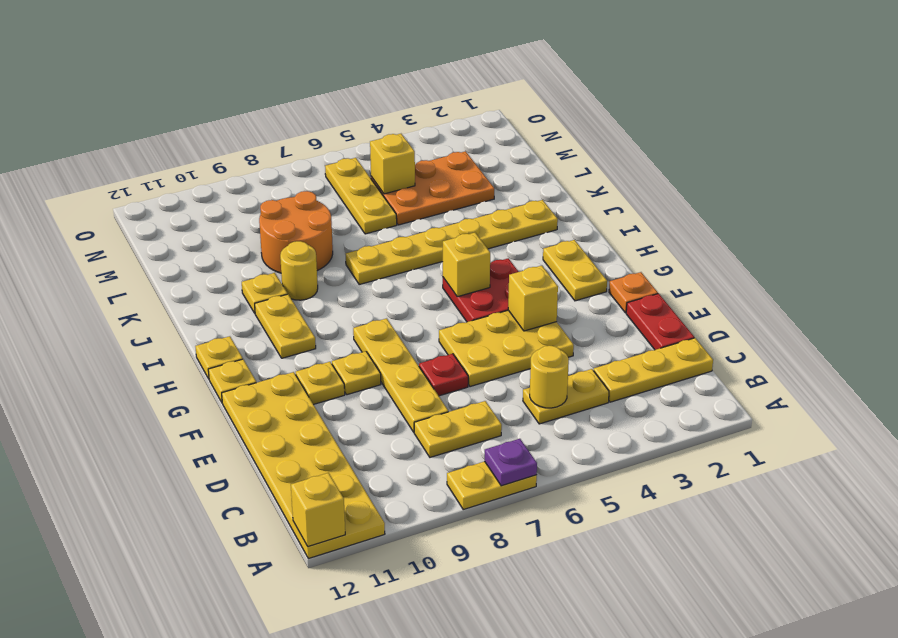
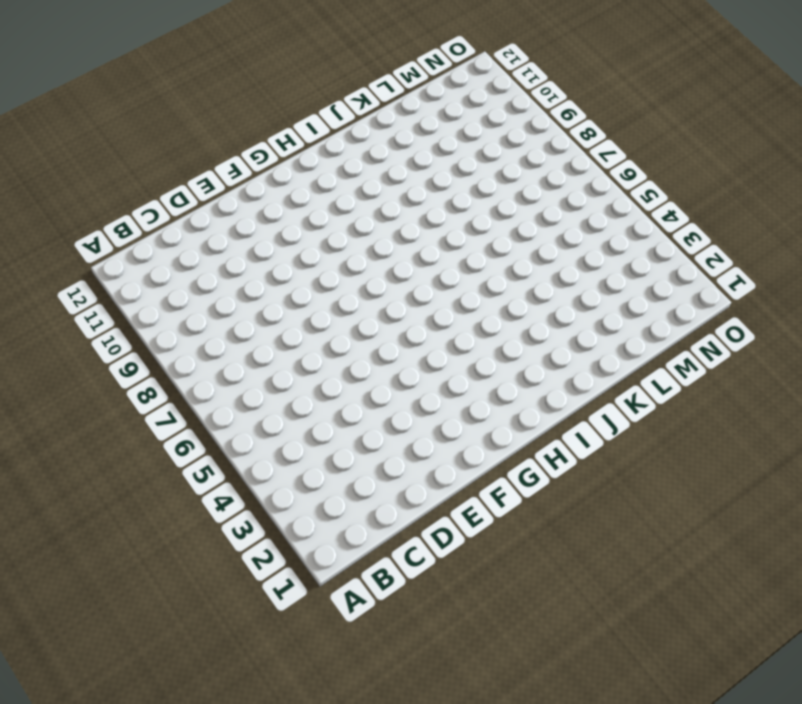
none -> yellow plate A7:A8 level 1
none -> yellow plate A11:F12 level 1
none -> yellow plate C1:C3 level 1

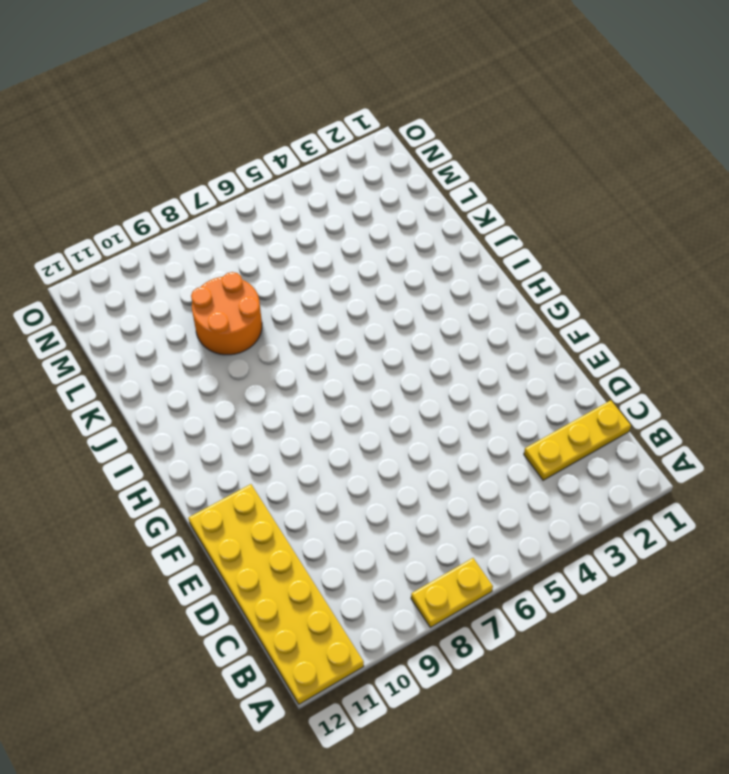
none -> yellow plate C4:C5 level 1
none -> yellow plate C7:C8 level 1
none -> red plate D1:E1 level 1

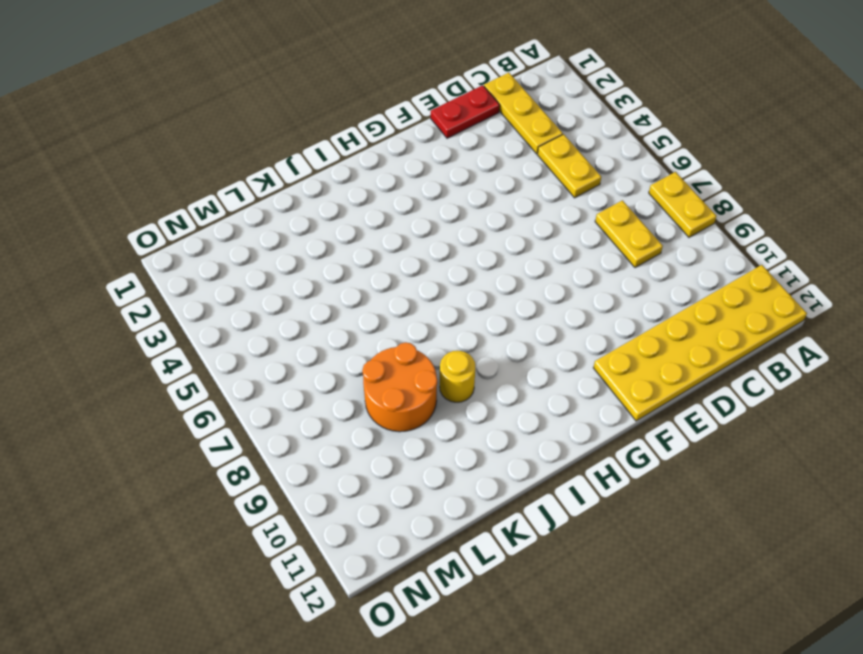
none -> yellow plate D8:G8 level 1
none -> yellow plate E4:F6 level 1
none -> red plate E7 level 1

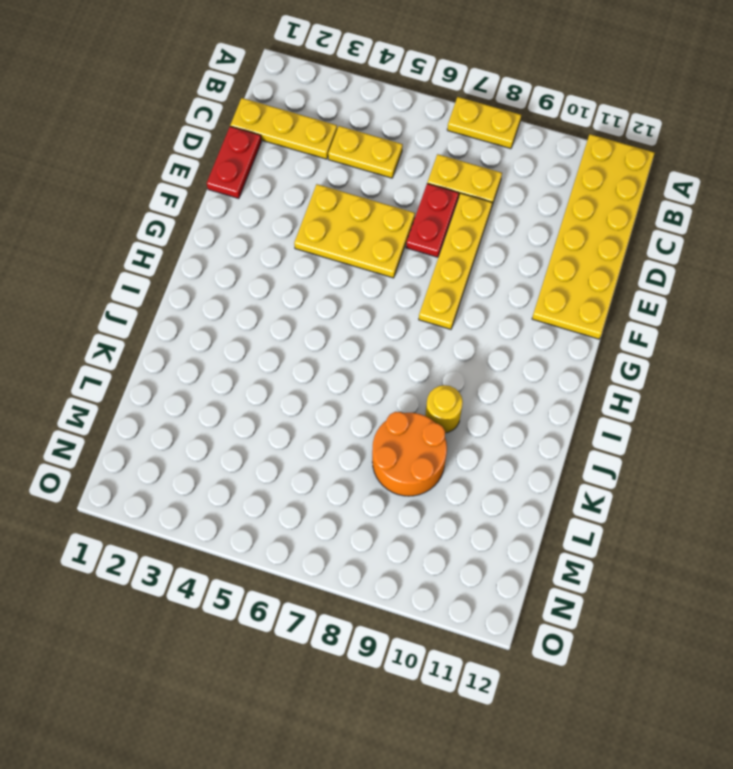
red plate D7:E7 level 1 -> red plate E7 level 1
none -> orange plate F1 level 1
none -> yellow plate F9 level 1
none -> yellow plate F10 level 1

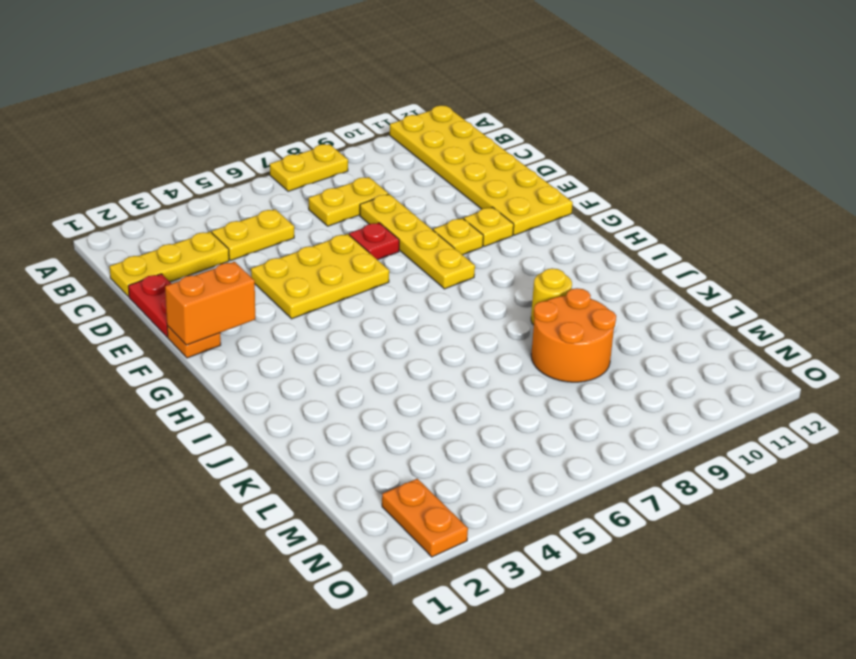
orange brick F1:F2 level 2 -> none
orange plate N2:O2 level 1 -> none
none -> yellow plate G2:H2 level 1
none -> red plate G4:H5 level 1
none -> yellow plate G12 level 1

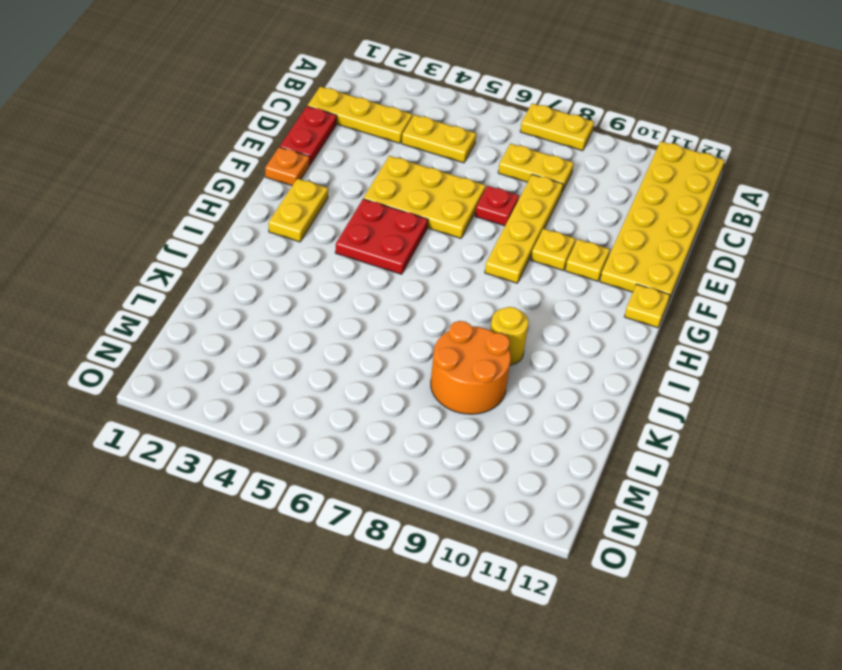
none -> yellow plate H10:I10 level 1
none -> yellow plate H12 level 1
none -> yellow plate J2:J7 level 1

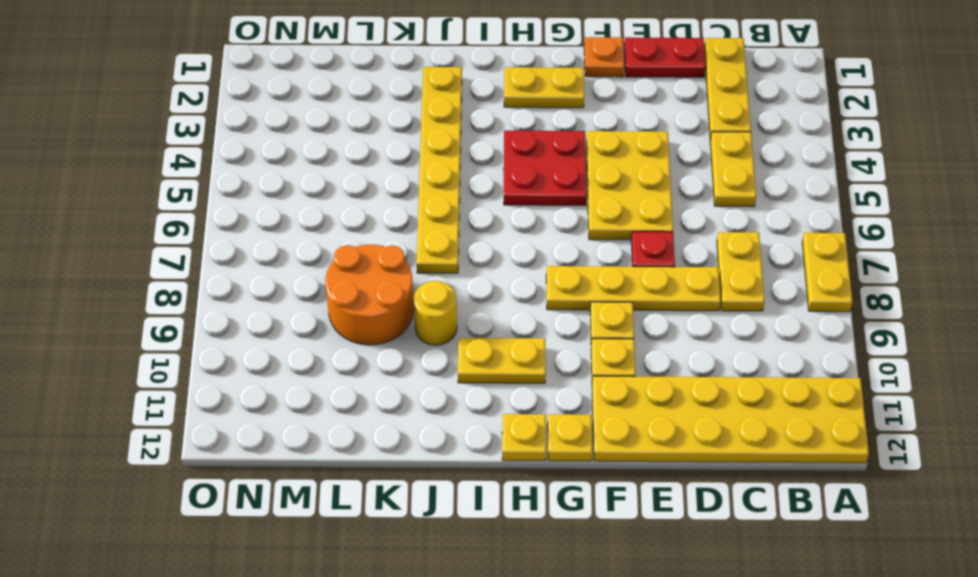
none -> yellow plate J10 level 1
none -> orange plate L3:M5 level 1
none -> yellow plate L6:N6 level 1

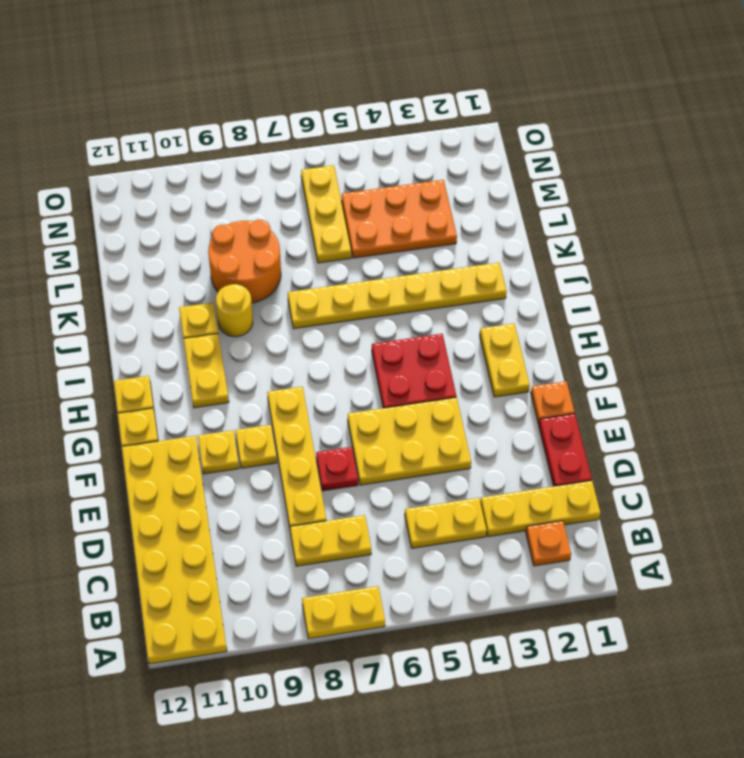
orange plate B2 level 1 -> none
none -> purple plate A7 level 2
none -> yellow brick A12 level 2
none -> yellow round brick C5 level 2

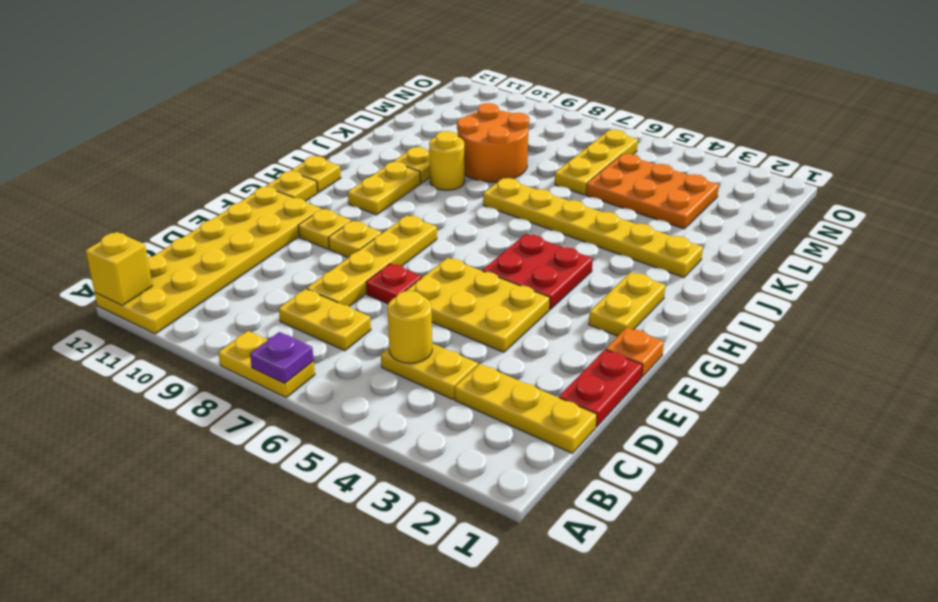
none -> yellow brick F4 level 2
none -> yellow brick H5 level 2
none -> yellow brick M5 level 2

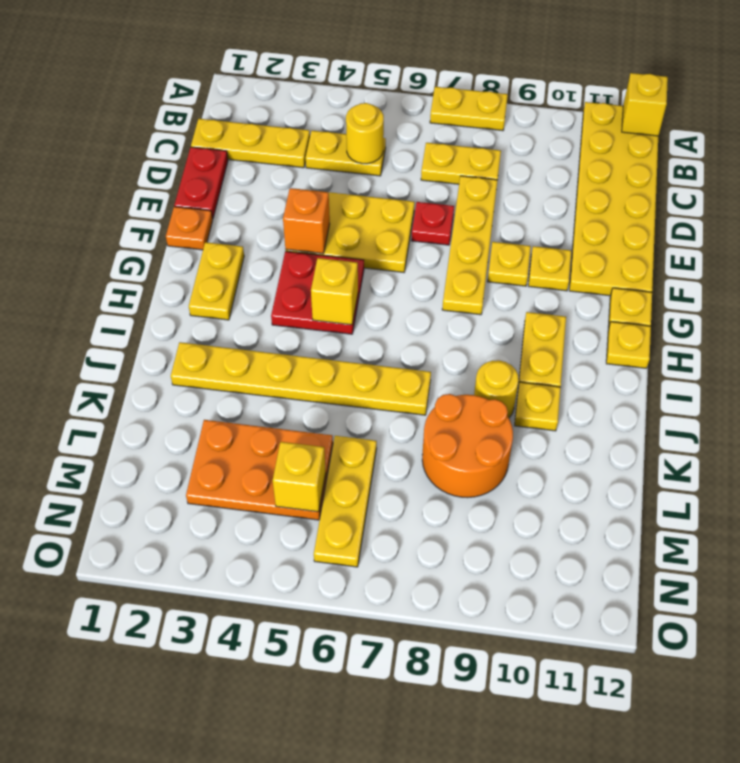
orange brick F4 level 2 -> yellow brick F4 level 2
none -> purple plate A7 level 2

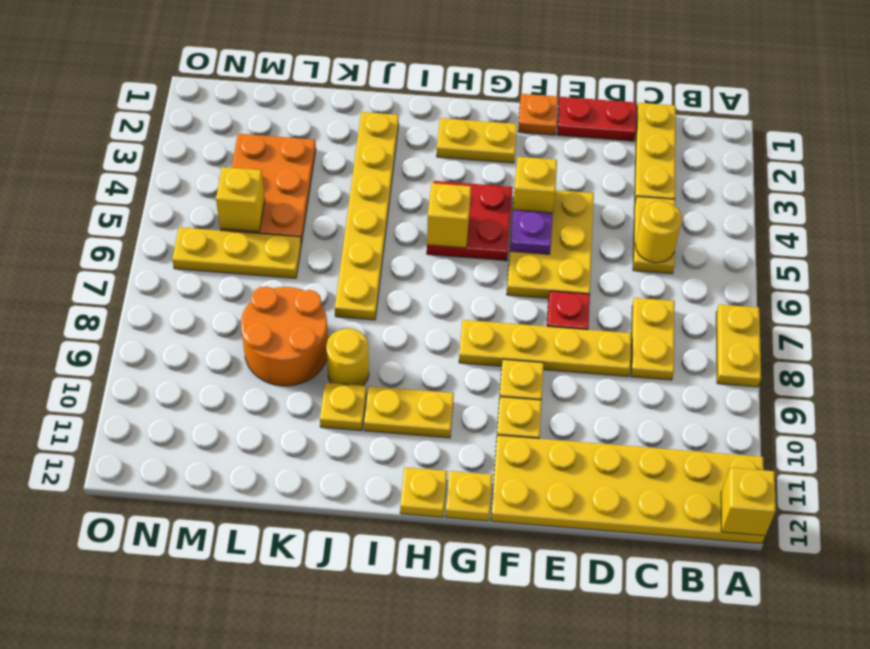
purple plate F5 level 2 -> purple plate A7 level 2

